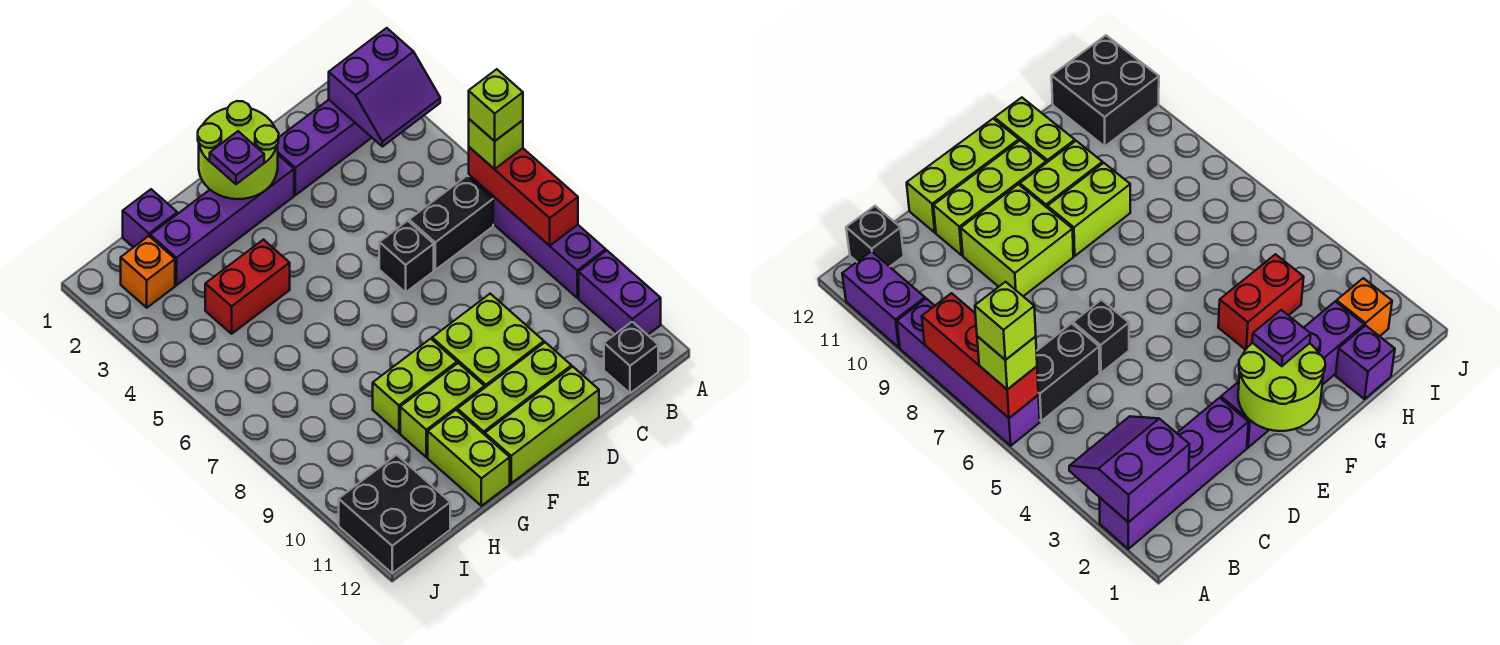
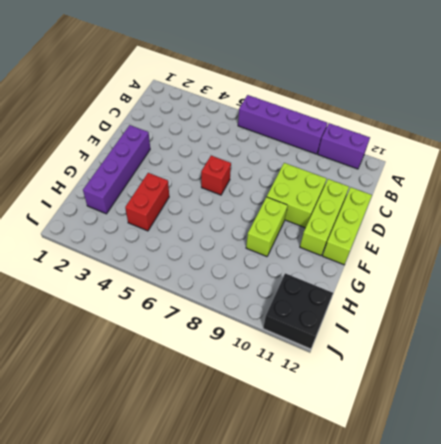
red brick E6 level 1 -> none
none -> purple brick A2:D2 level 1
none -> black brick B6:C6 level 1
none -> black brick B12 level 1

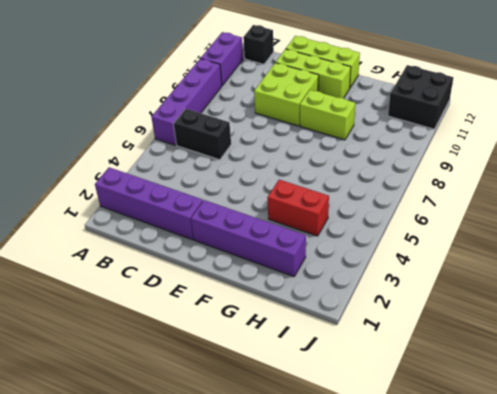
none -> black brick D6 level 1
none -> lime brick F10:G10 level 1
none -> lime brick G11:G12 level 1

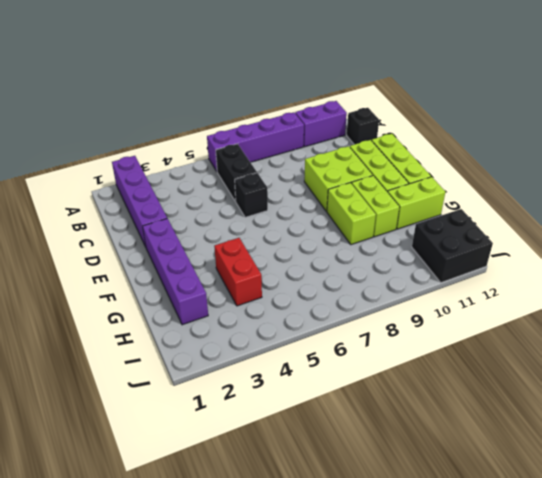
none -> purple brick H1 level 1
none -> orange brick I2 level 1
none -> purple slope A2:B3 level 2 top 2

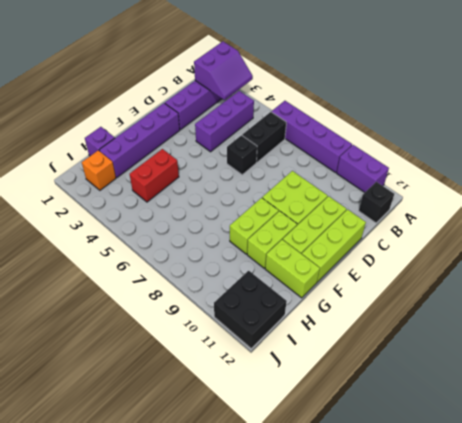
purple brick B4:D4 level 1 -> none
none -> red brick A6:A8 level 2
none -> lime round brick E1:F2 level 2
none -> lime brick A6 level 3

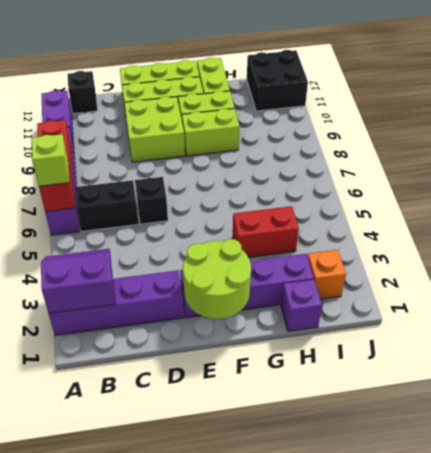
none -> purple plate F2 level 3
none -> lime brick A6 level 4

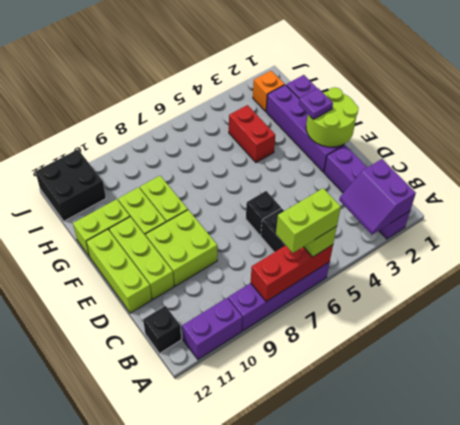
lime brick A6:A7 level 4 -> lime brick A6 level 4

